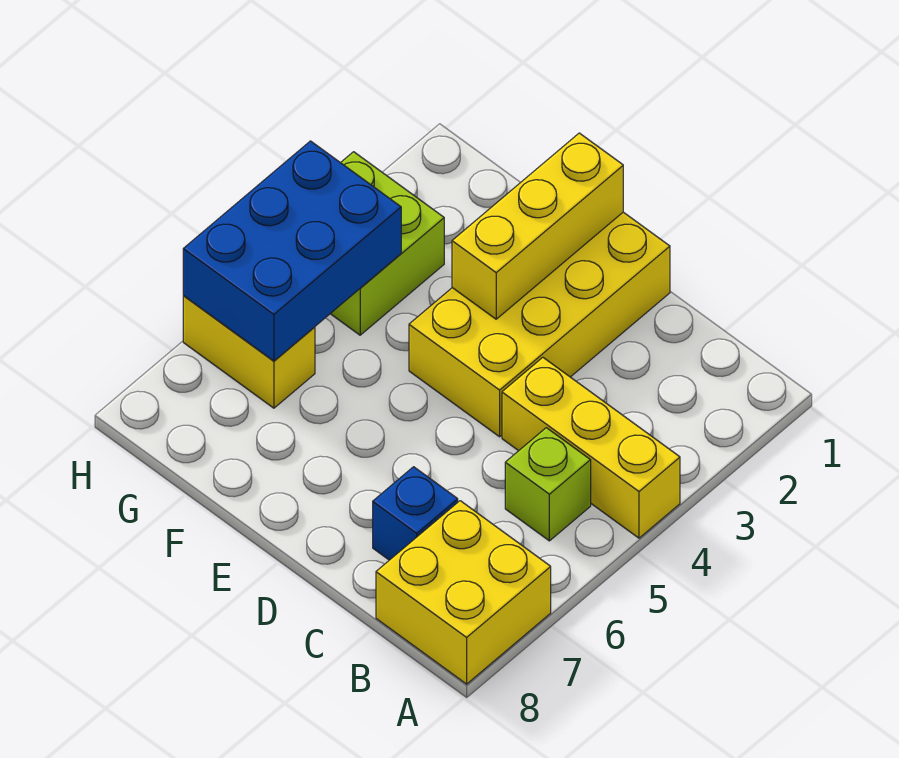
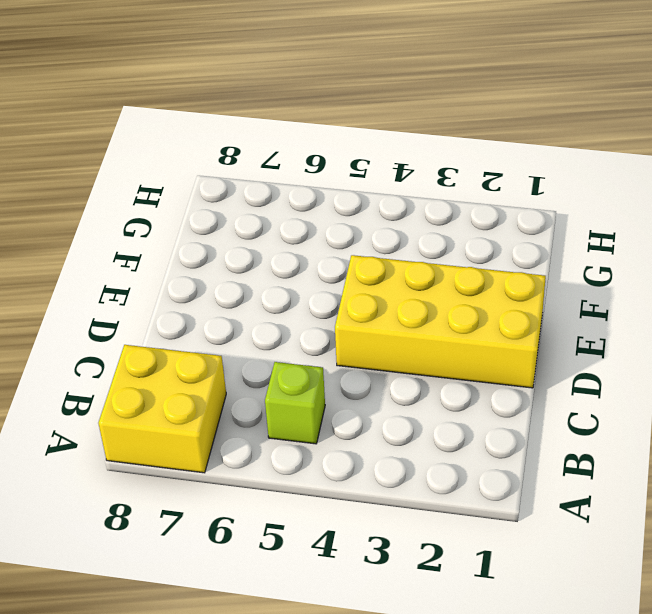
none -> yellow brick A4:C4 level 1
none -> blue brick C7 level 1

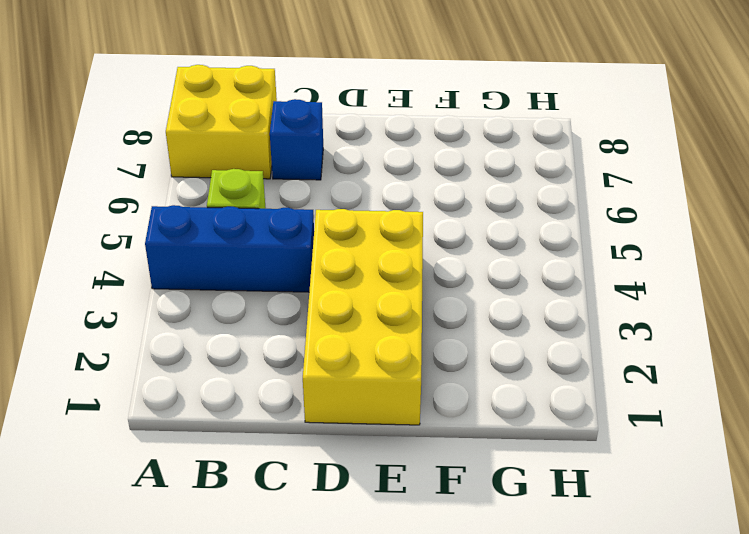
blue brick A4:C4 level 1 -> yellow brick A4:C4 level 1
none -> lime brick G3:H4 level 1
none -> yellow brick G6:H6 level 1

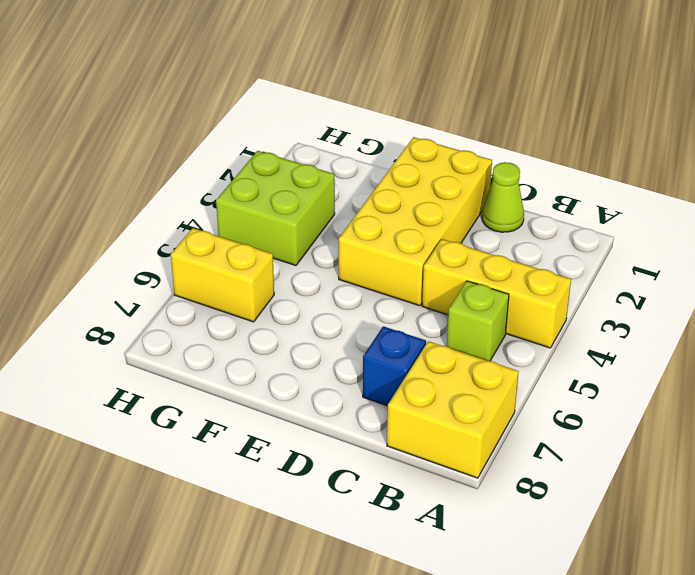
lime cone C1 level 1 -> none
none -> yellow brick E1:E3 level 2
none -> blue brick G4:H6 level 2

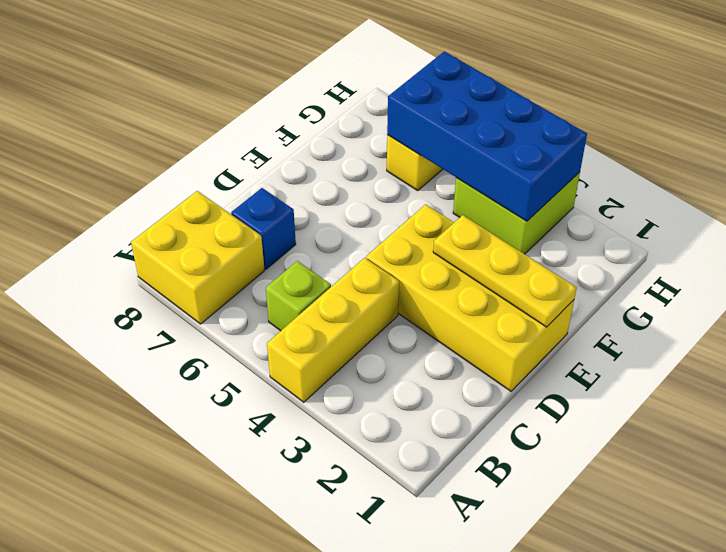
yellow plate E1:E3 level 2 -> yellow brick E1:E3 level 2
blue brick G3:H6 level 2 -> blue brick G4:H6 level 2

